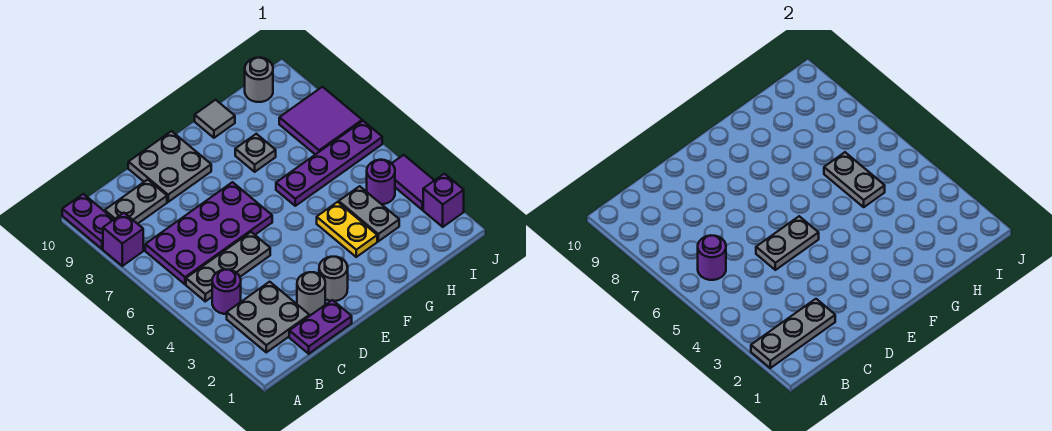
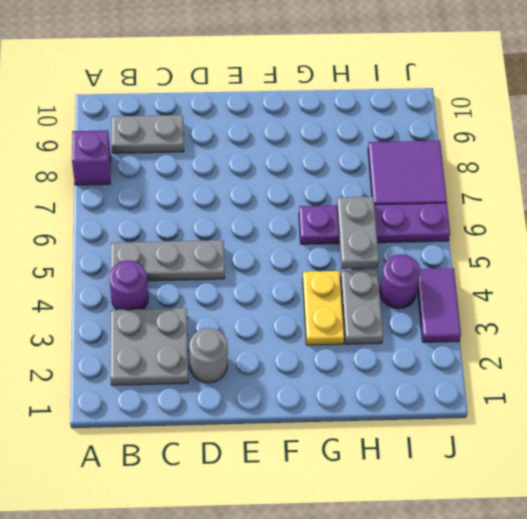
none -> purple plate A9:A10 level 1
none -> purple plate B6:E7 level 1
none -> purple plate C1:D1 level 1

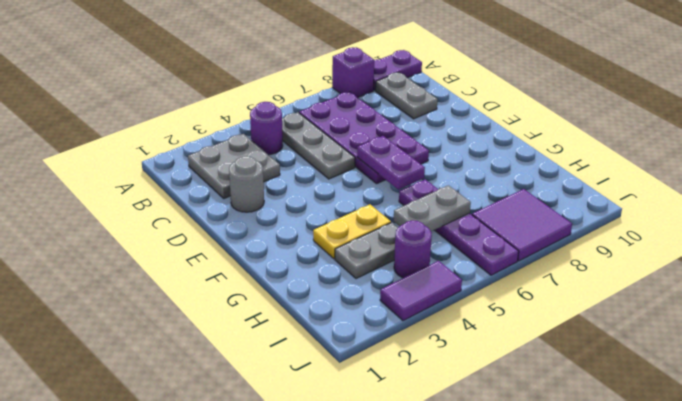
purple plate E6:F6 level 2 -> purple plate C1:D1 level 1
none -> grey plate D9:E10 level 1
none -> grey round brick E2 level 1
none -> grey plate G8 level 1

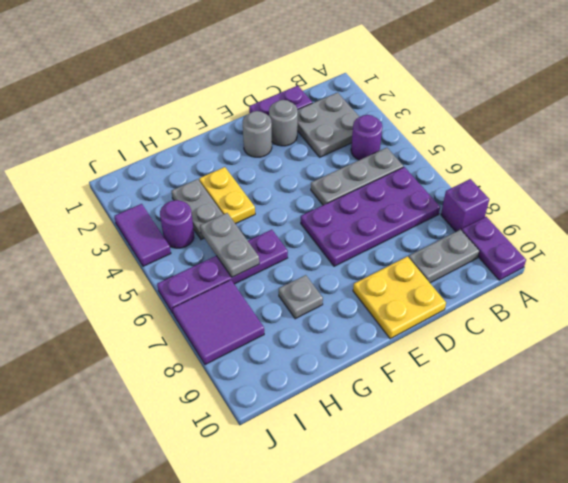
yellow plate D9:E10 level 1 -> grey plate D9:E10 level 1
none -> grey tile G10 level 1
none -> grey round brick I10 level 1
none -> purple brick J2 level 1

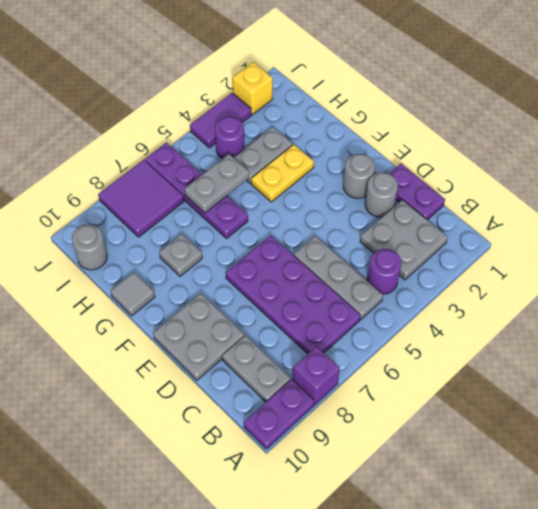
yellow brick J2 level 1 -> purple brick J2 level 1
none -> grey plate A2:C2 level 2
none -> purple round brick B6 level 2
none -> grey plate D5:E5 level 2

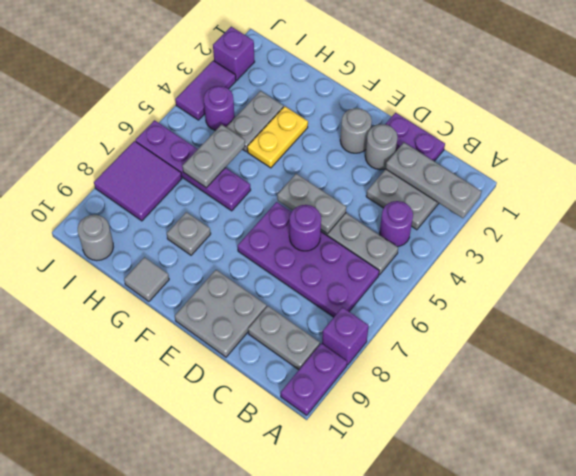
purple round brick D6 level 2 -> purple round brick B6 level 2

